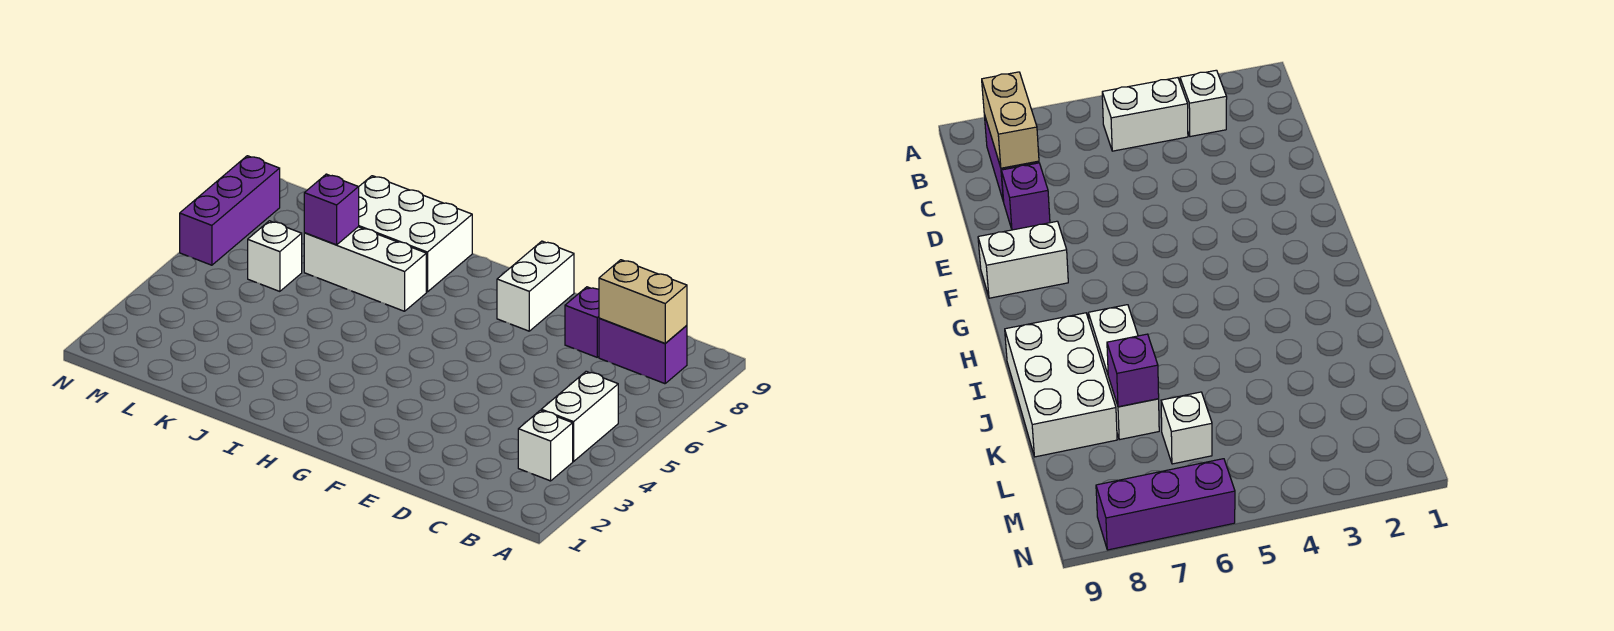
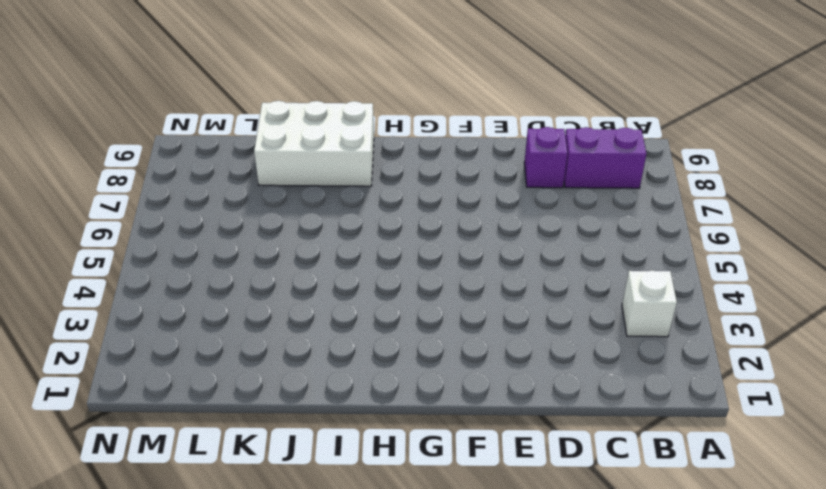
none -> white brick B4:B5 level 1
none -> white brick F8:F9 level 1

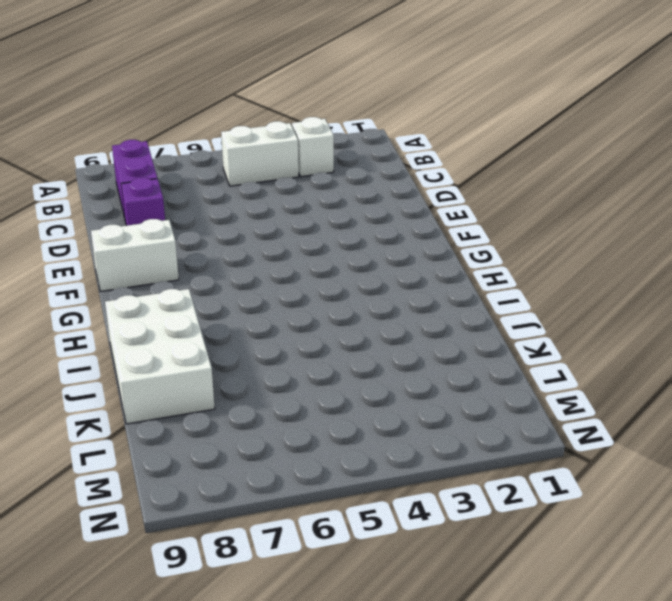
none -> white brick I7:K7 level 1
none -> white brick L6 level 1

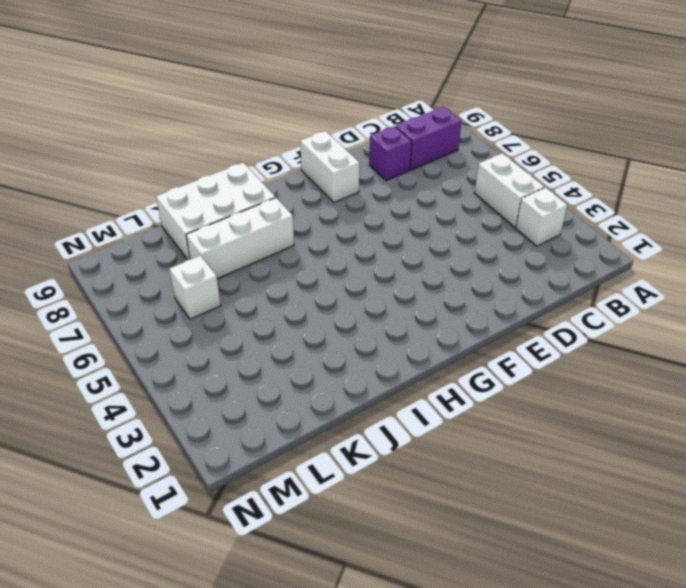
none -> purple brick N6:N8 level 1
none -> tan brick B8:C8 level 2

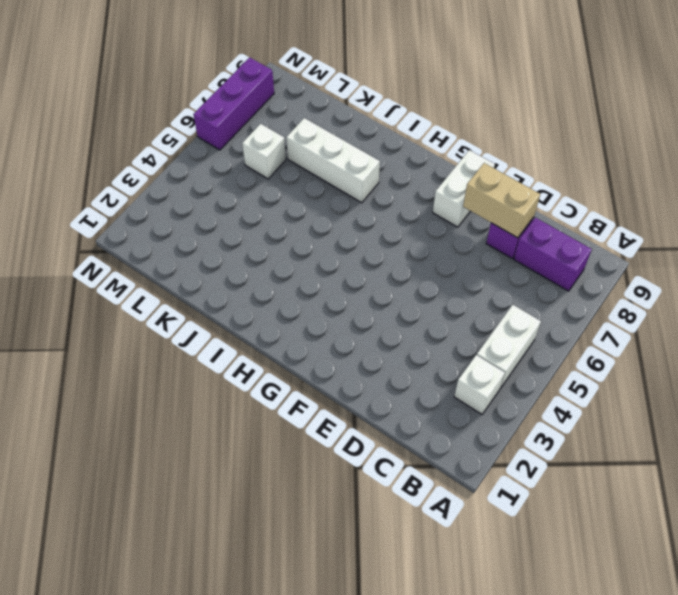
tan brick D8:E8 level 2 -> tan brick B8:C8 level 2
none -> white brick I8:K9 level 1
none -> purple brick K7 level 2

